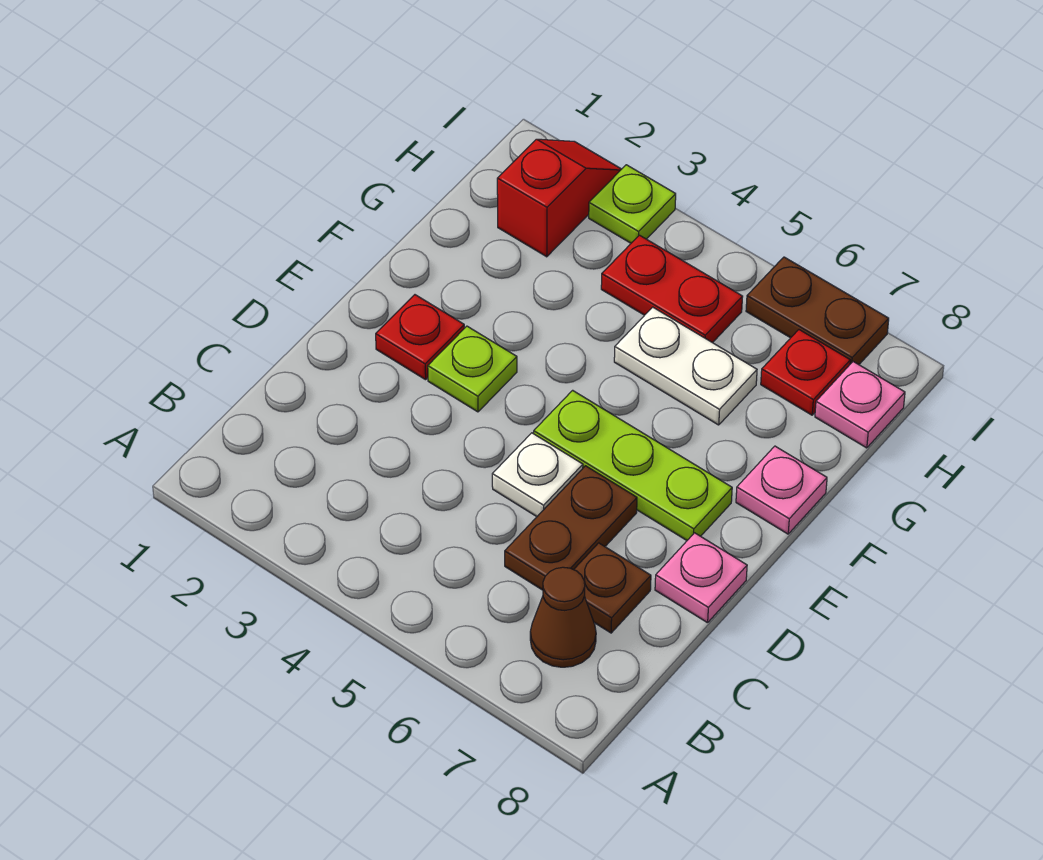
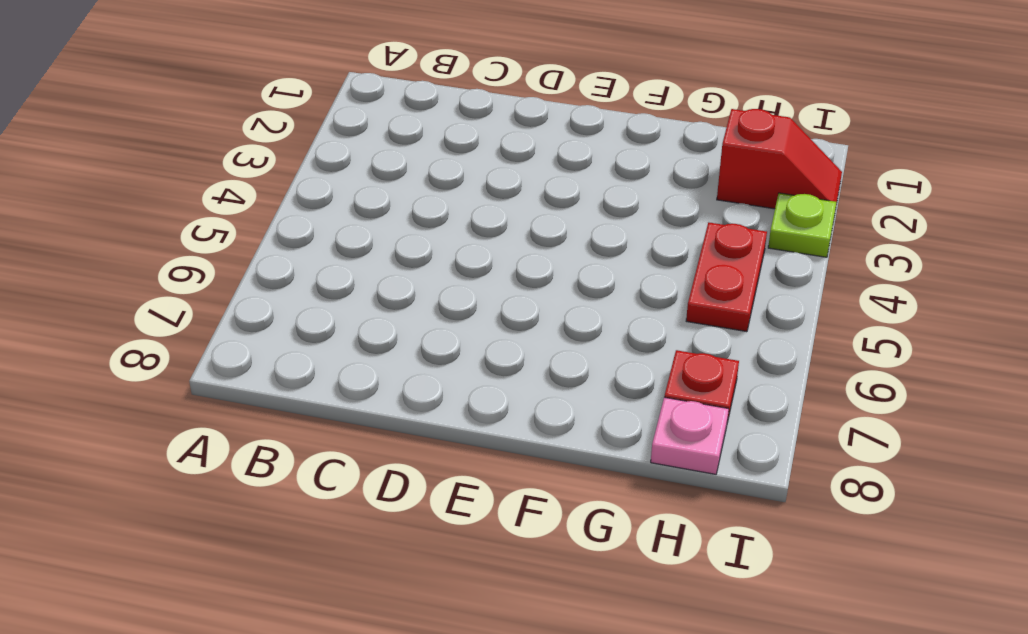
none -> brown cone B7 level 1
none -> brown plate C6:D6 level 1
none -> brown plate C7 level 1

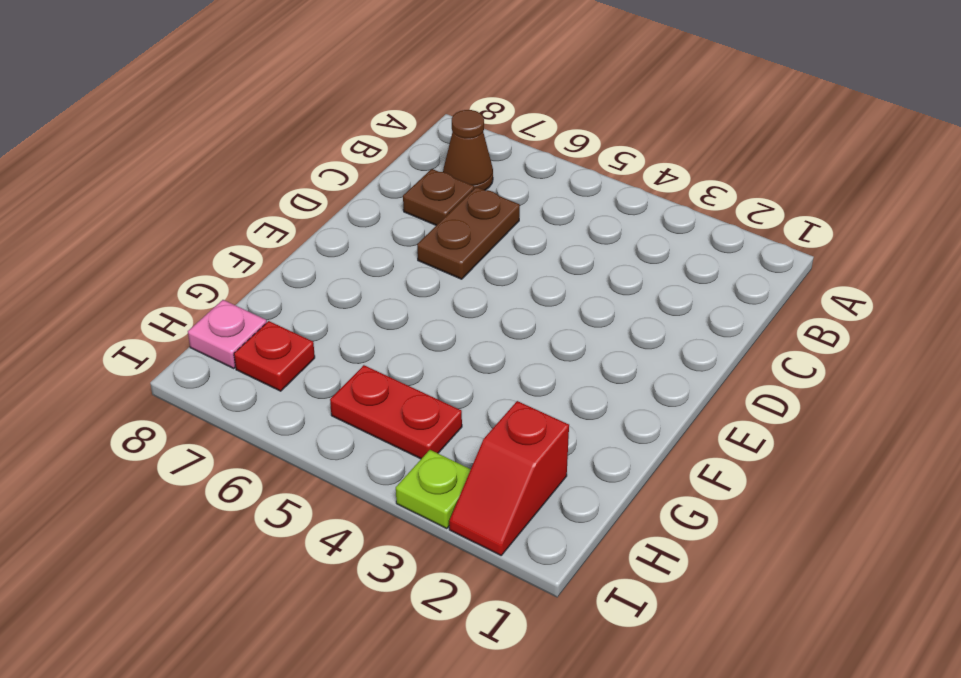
none -> white plate D5 level 1
none -> pink plate D8 level 1
none -> red plate E2 level 1

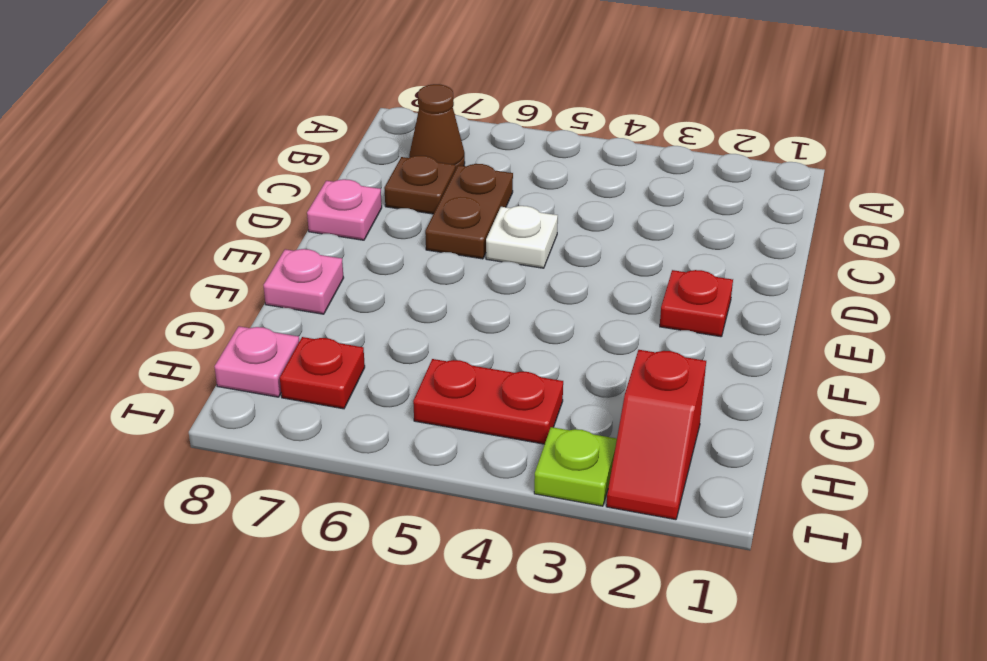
none -> lime plate E3 level 1
none -> lime plate E5:E7 level 1
none -> white plate G5:G6 level 1

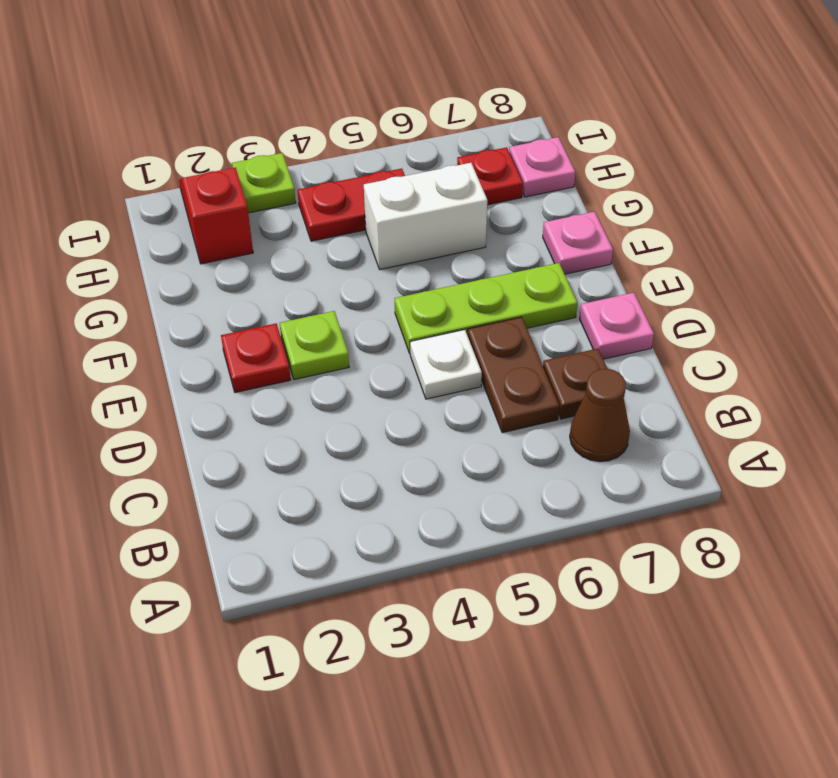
white brick G5:G6 level 1 -> white plate G5:G6 level 1
none -> brown plate I6:I7 level 1

